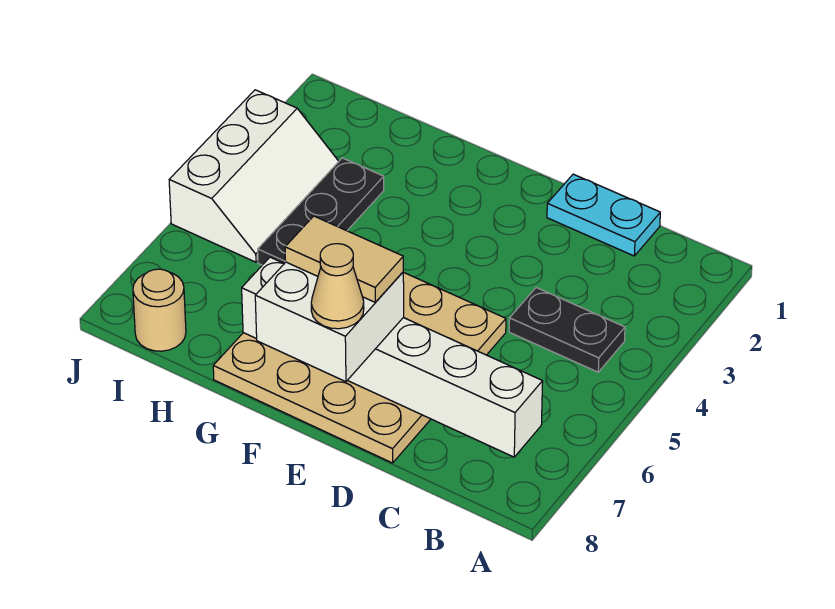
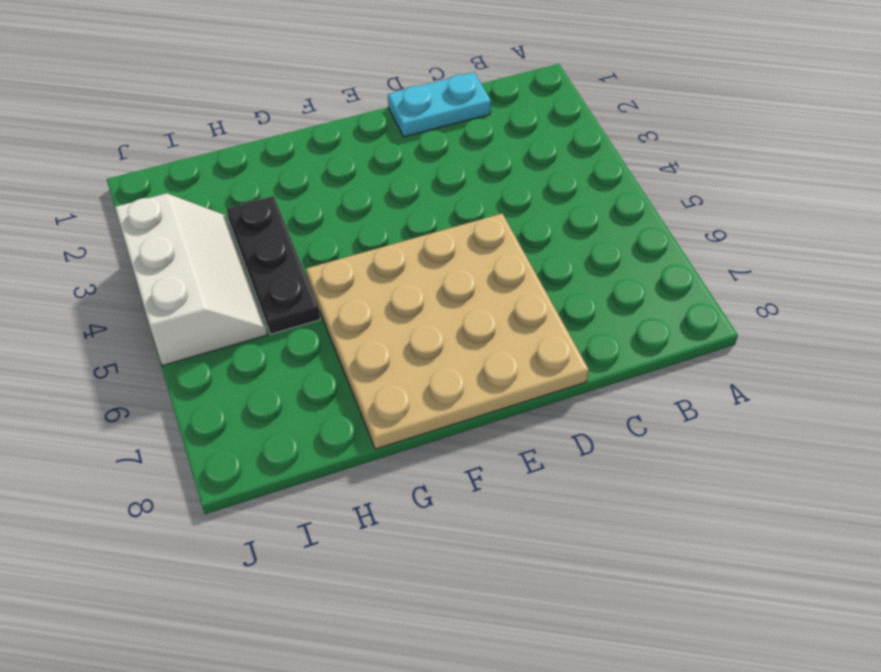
none -> black plate B4:C4 level 1
none -> tan round brick I8 level 1

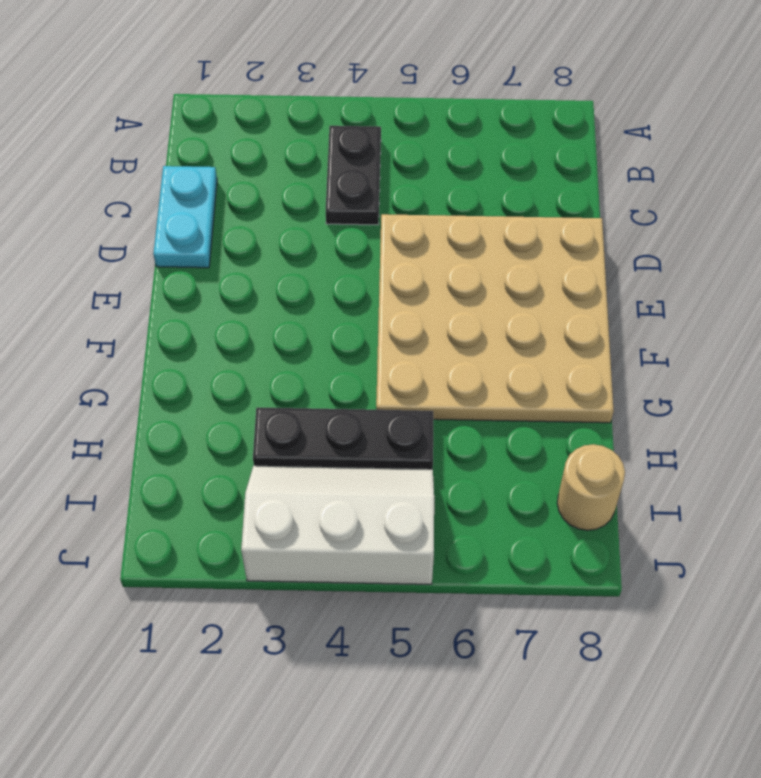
none -> white brick B7:G7 level 2
none -> white brick E7:F8 level 3

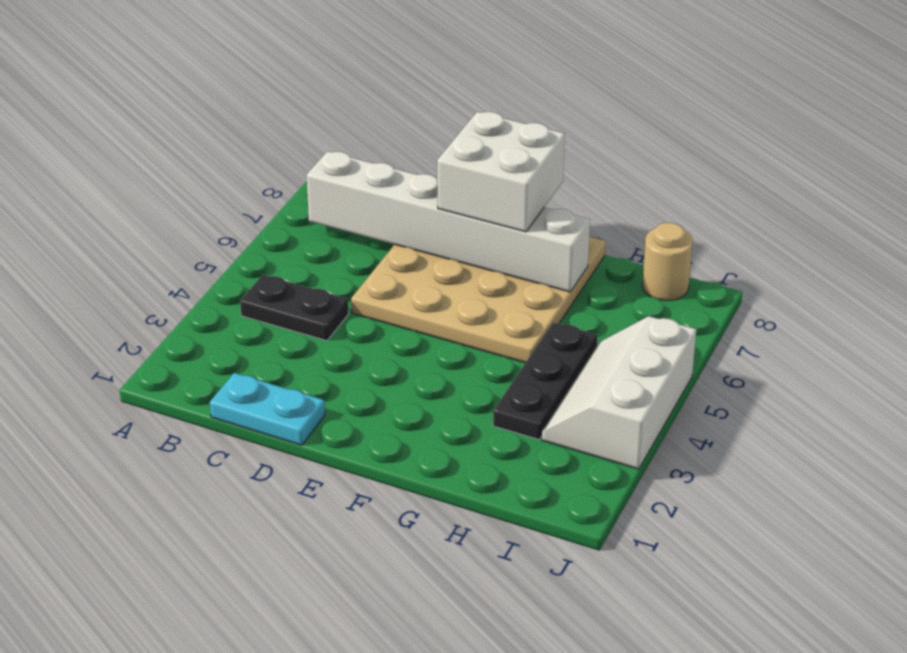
none -> tan tile E7:F7 level 4
none -> tan cone E8 level 4

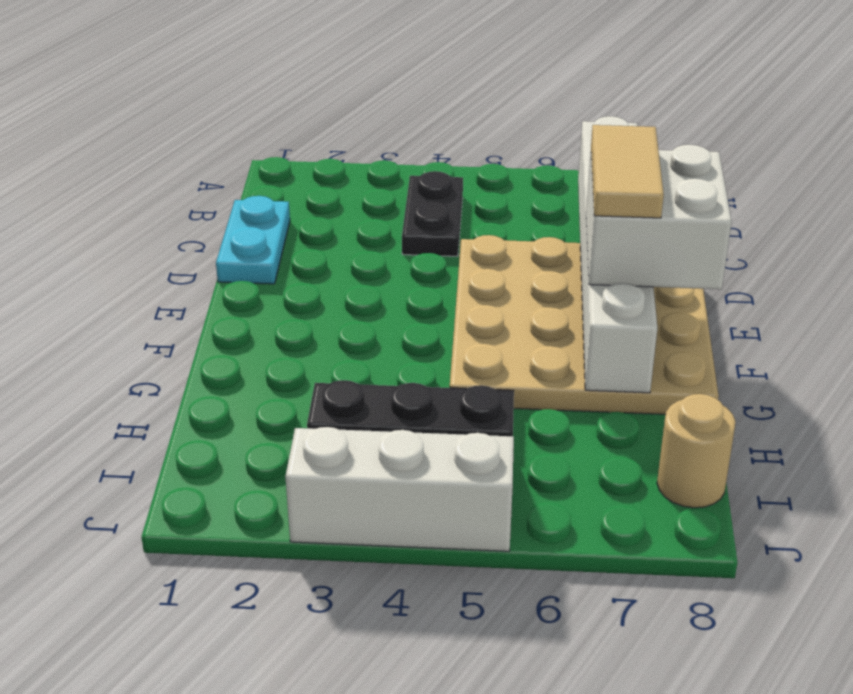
none -> tan cone E8 level 4

